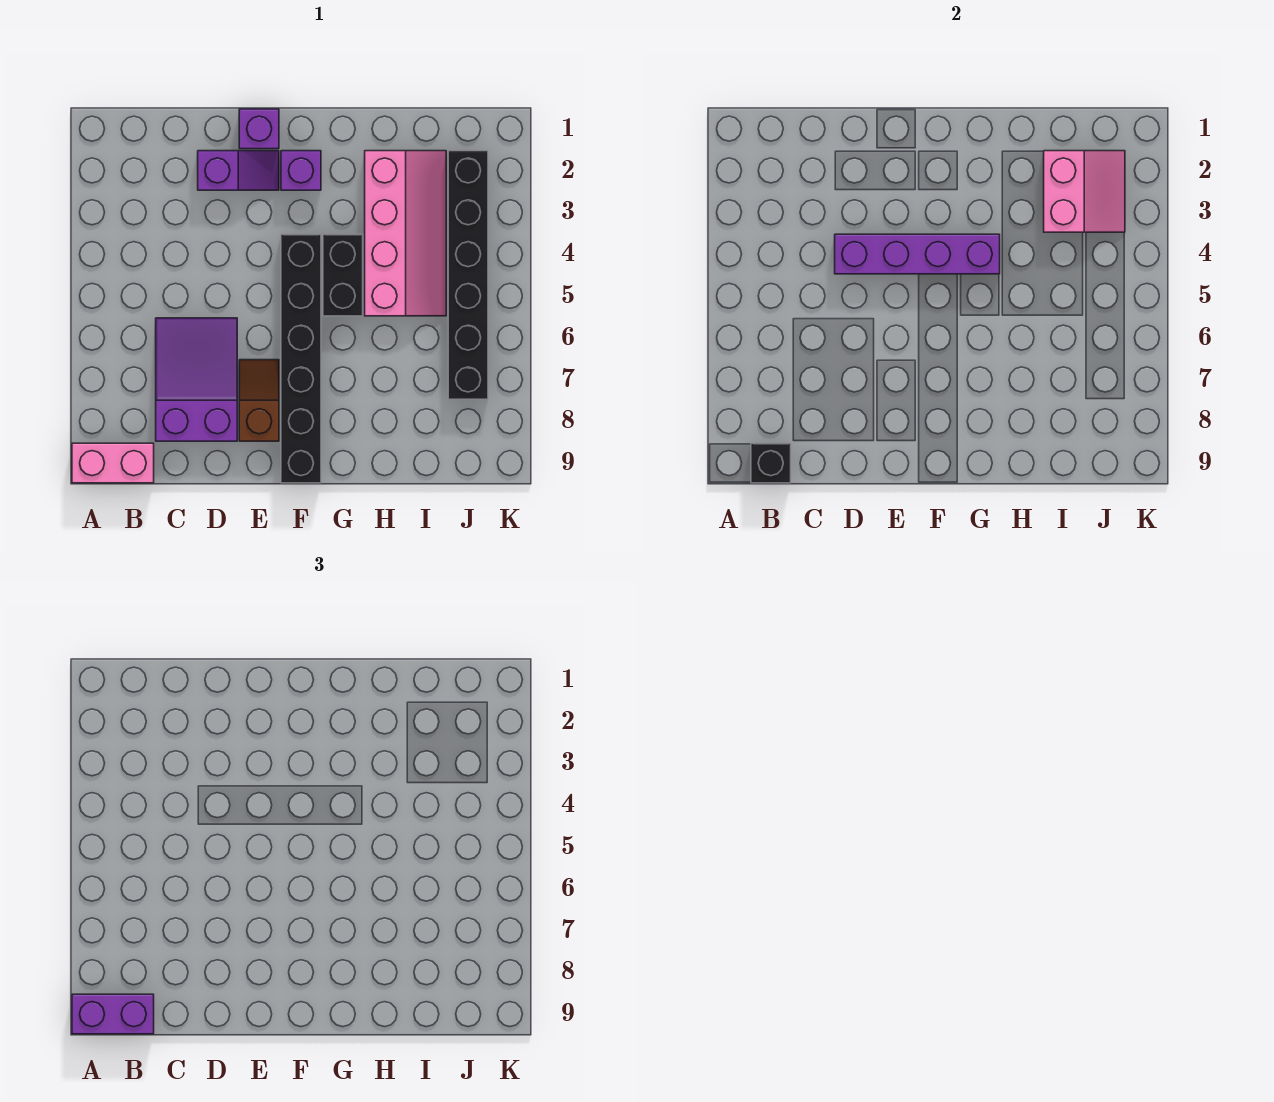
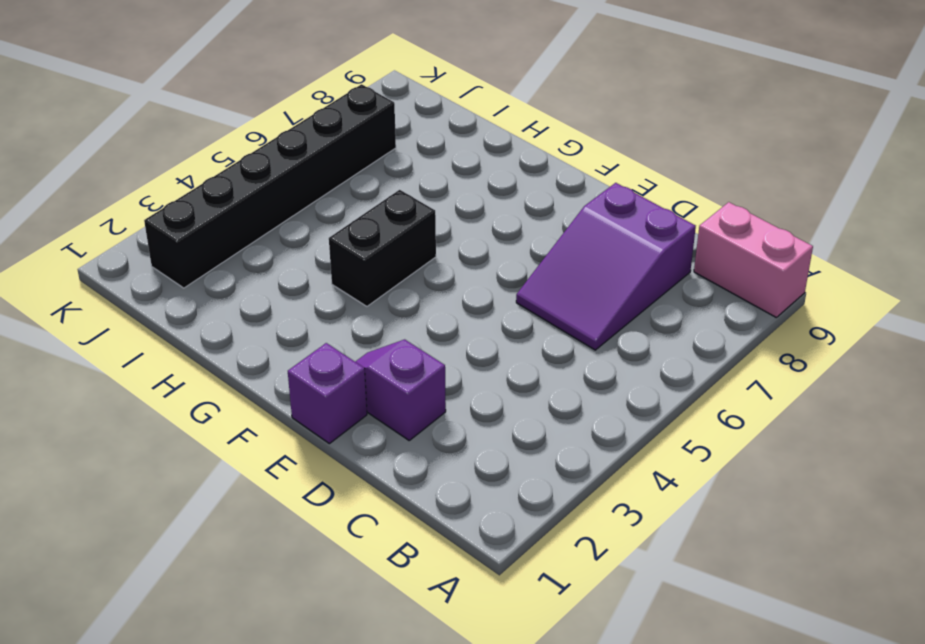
none -> brown slope E7:E8 level 1 top 8
none -> purple brick F2 level 1
none -> black brick F4:F9 level 1

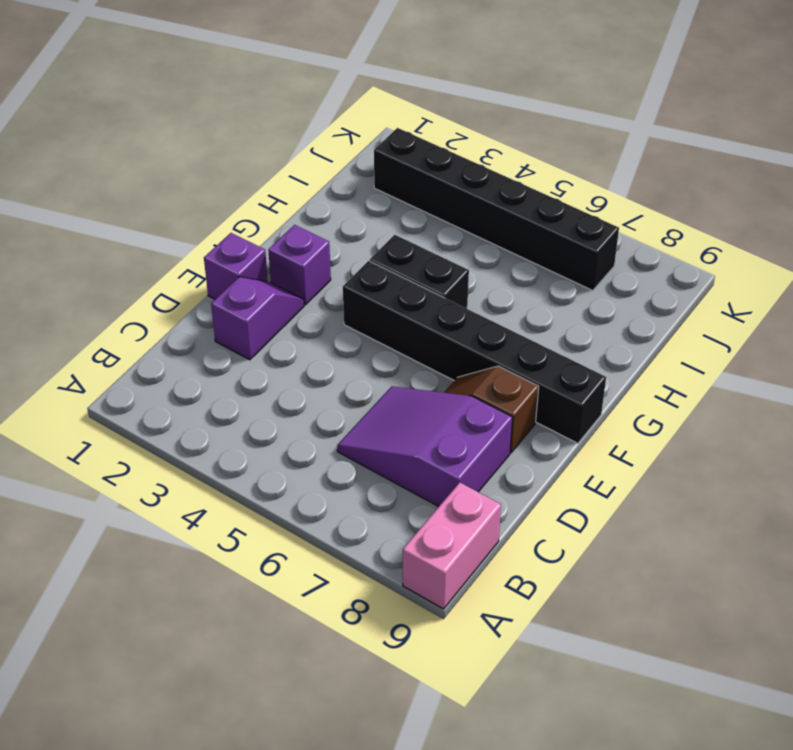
none -> pink slope H2:I5 level 1 top H
none -> black brick B9 level 2
none -> purple brick D4:G4 level 2

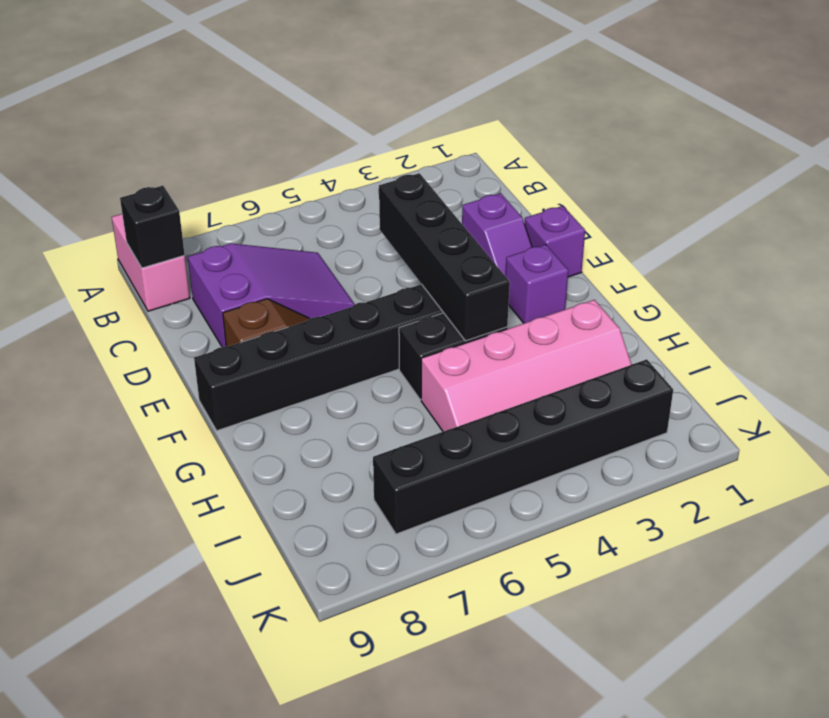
black brick D4:G4 level 2 -> purple brick D4:G4 level 2
none -> pink slope I2:J3 level 2 top I
none -> purple brick A9:B9 level 3

